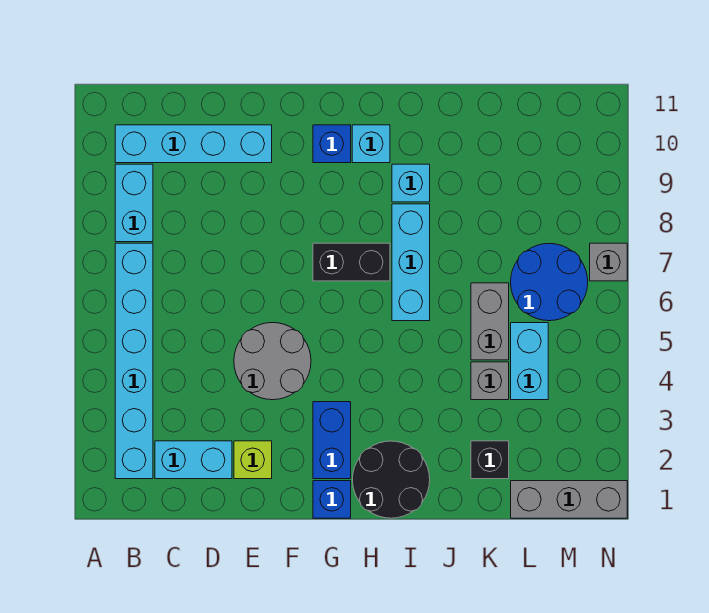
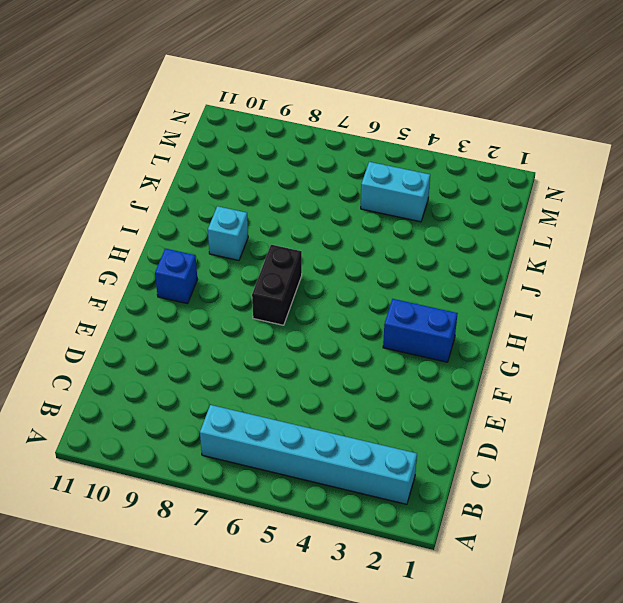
none -> cyan brick B8:B9 level 1
none -> cyan brick B10:E10 level 1
none -> cyan brick C2:D2 level 1

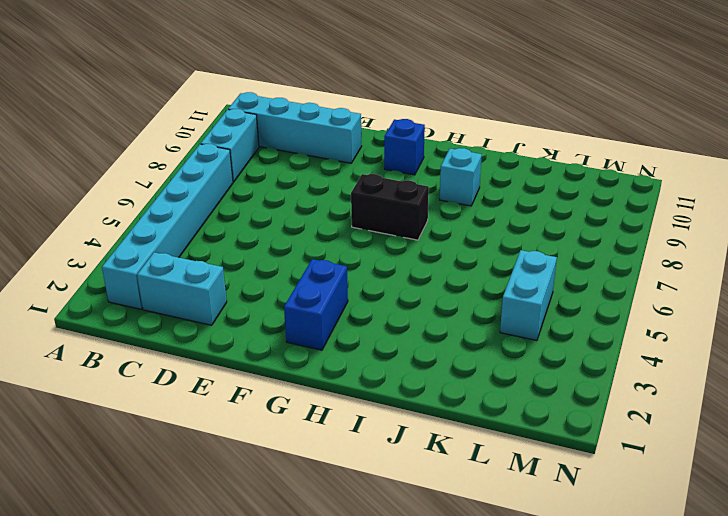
none -> lime brick E2 level 1
none -> grey round brick E4:F5 level 1
none -> blue brick G1 level 1

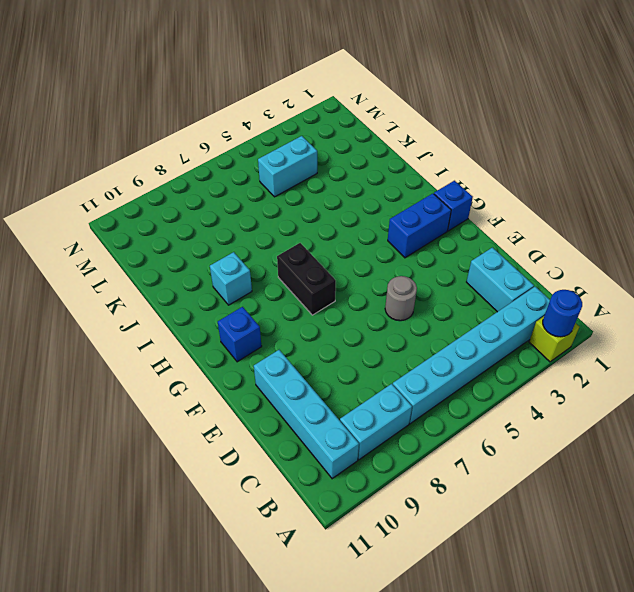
lime brick A2 level 1 -> lime brick E2 level 1
blue round brick A2 level 2 -> none
grey round brick E5 level 1 -> grey round brick E4:F5 level 1
none -> black round brick H1:I2 level 1
none -> cyan brick H10 level 1
none -> cyan brick I6:I8 level 1

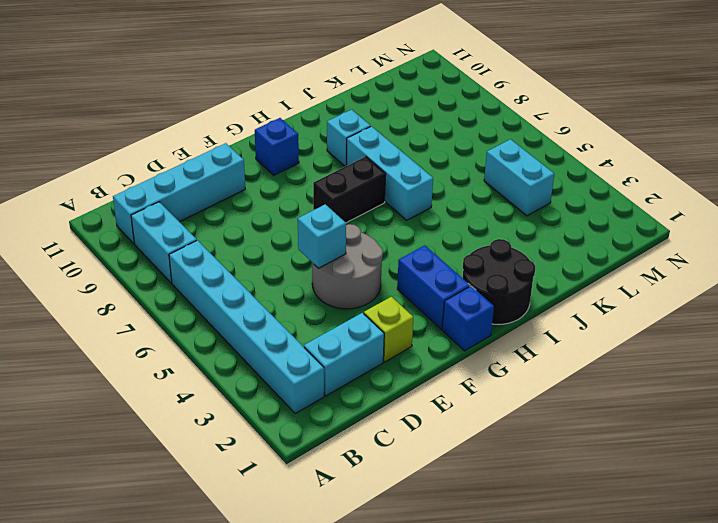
cyan brick E5 level 2 -> cyan brick H10 level 1
none -> black brick K2 level 1
none -> grey brick K4 level 1
none -> grey brick K5:K6 level 1

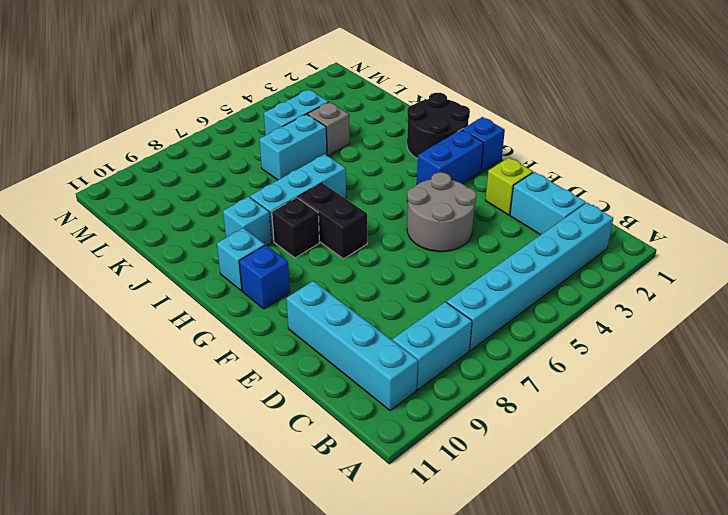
black brick H8 level 1 -> black brick K2 level 1
cyan brick K5:K6 level 1 -> grey brick K5:K6 level 1
none -> grey brick L1:N1 level 1
none -> blue round brick L6:M7 level 1
none -> grey brick N7 level 1

